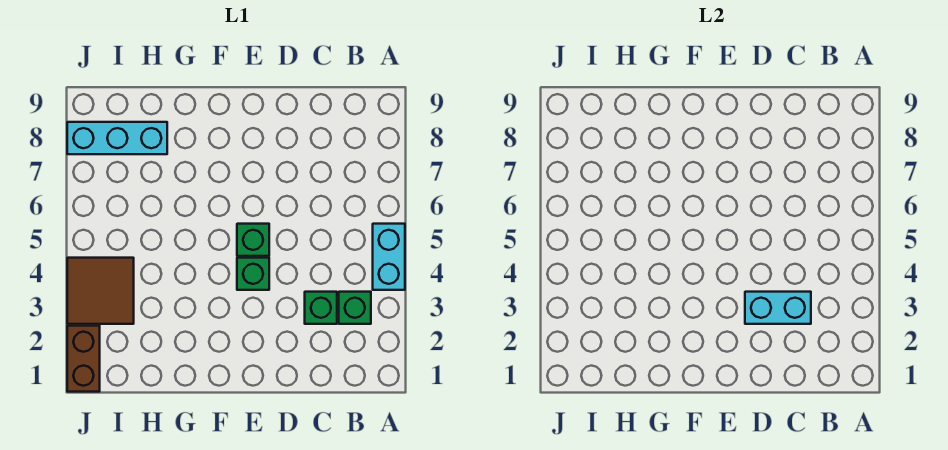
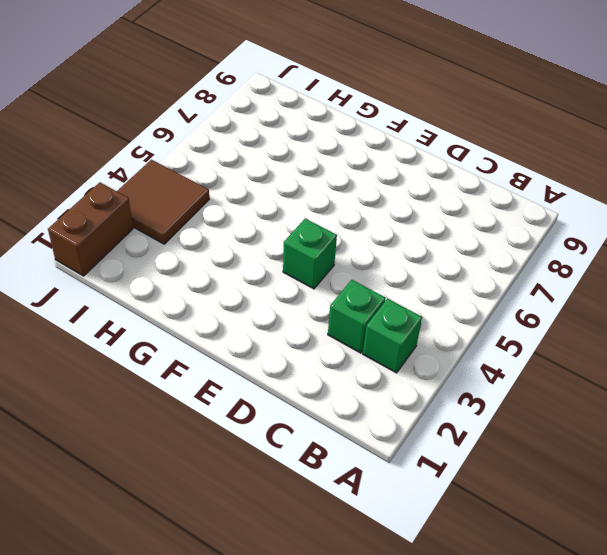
none -> cyan brick A4:A5 level 1
none -> green brick E5 level 1

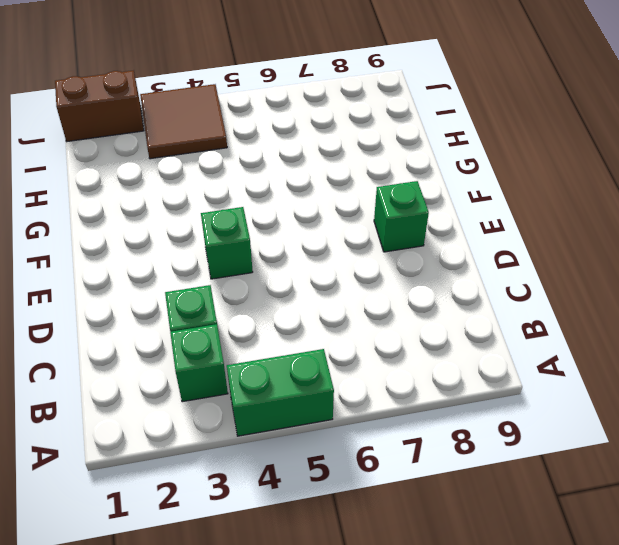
green brick A4:A5 level 1 -> cyan brick A4:A5 level 1
green brick E8 level 1 -> green brick E5 level 1
none -> cyan brick H8:J8 level 1
none -> cyan brick C3:D3 level 2

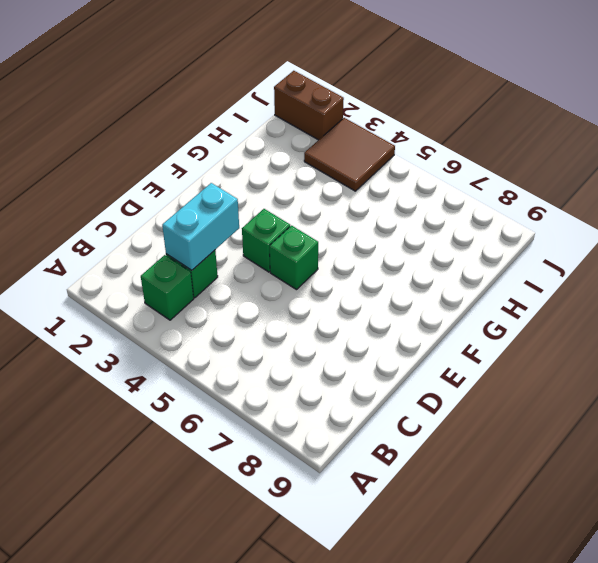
none -> cyan brick A4:A5 level 1
none -> cyan brick H8:J8 level 1

